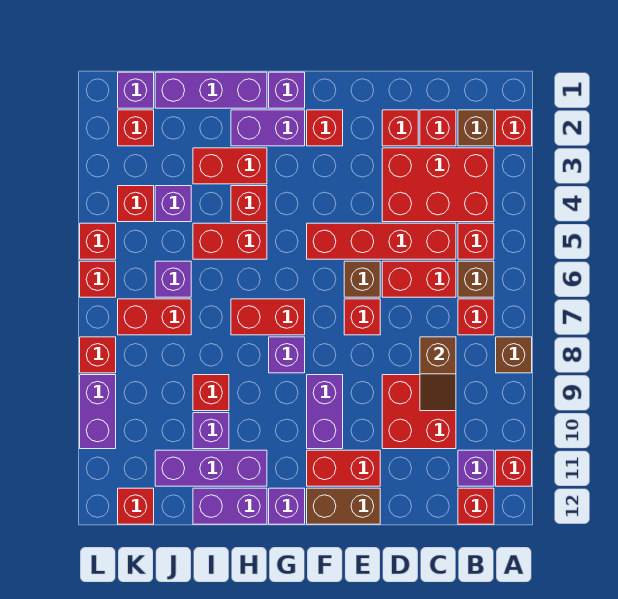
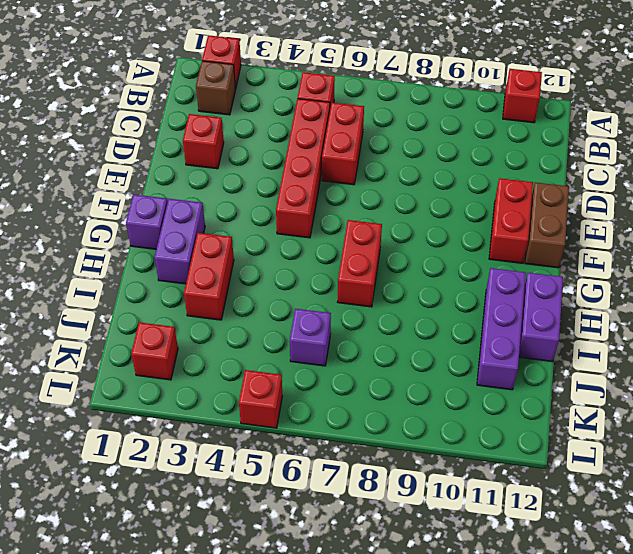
none -> brown brick A8 level 1
none -> red brick B3:D4 level 1
none -> brown brick B6 level 1
none -> red brick B7 level 1

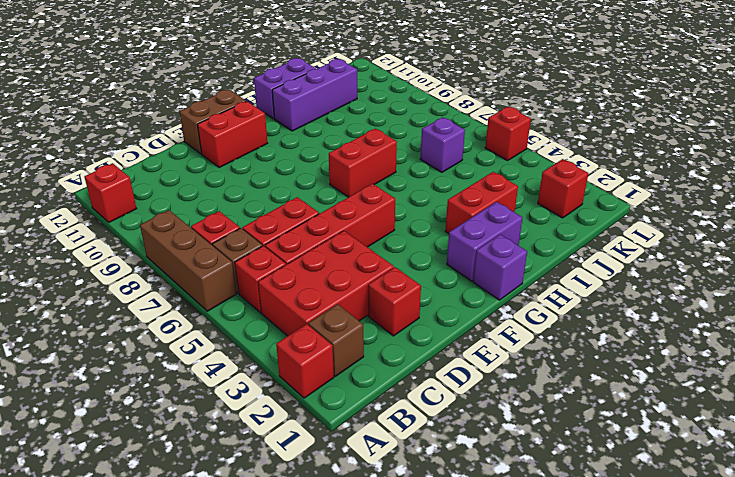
brown brick A6:A8 level 1 -> brown brick A8 level 1
none -> purple brick B11 level 1
none -> red brick B12 level 1
none -> red brick C2 level 1
none -> red brick C9:D10 level 1

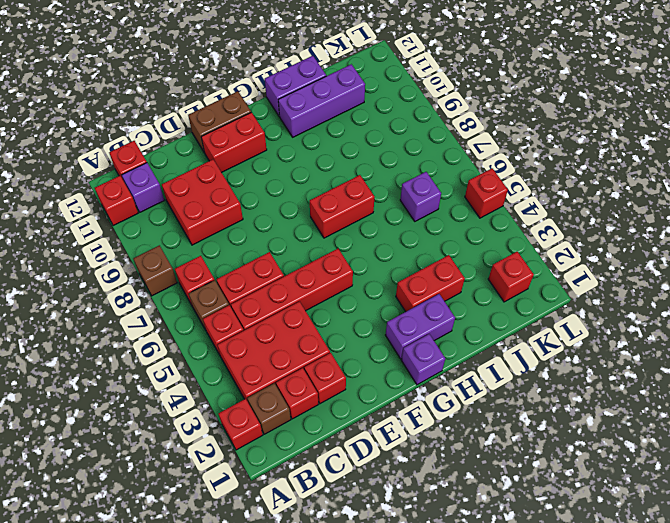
none -> brown brick E6 level 1
none -> red brick E7 level 1
none -> red brick F2 level 1
none -> purple brick F9:F10 level 1

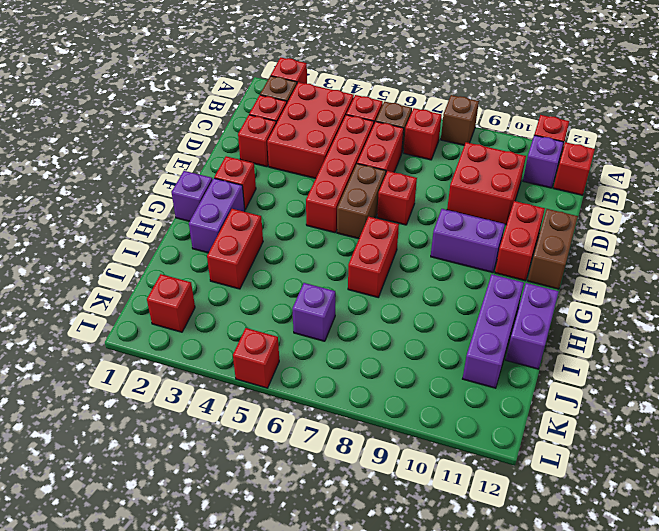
brown brick E6:F6 level 1 -> brown brick E6 level 1
none -> purple brick G8 level 1
none -> purple brick G12 level 1
none -> purple brick H1:J1 level 1
none -> red brick H4 level 1

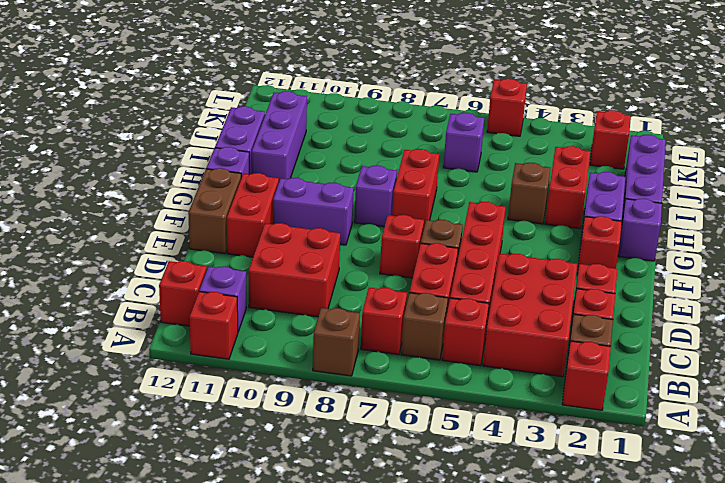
brown brick H4 level 1 -> red brick H4 level 1
none -> red brick H5:I5 level 1
none -> red brick I9 level 1
none -> purple brick I10 level 1
none -> purple brick J4 level 1

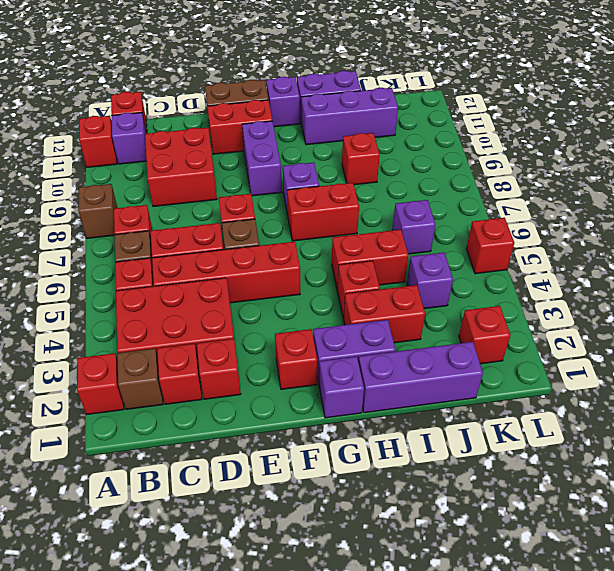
none -> purple brick I10 level 1
none -> red brick J7:K7 level 1
none -> purple brick K1 level 1
none -> red brick K4 level 1

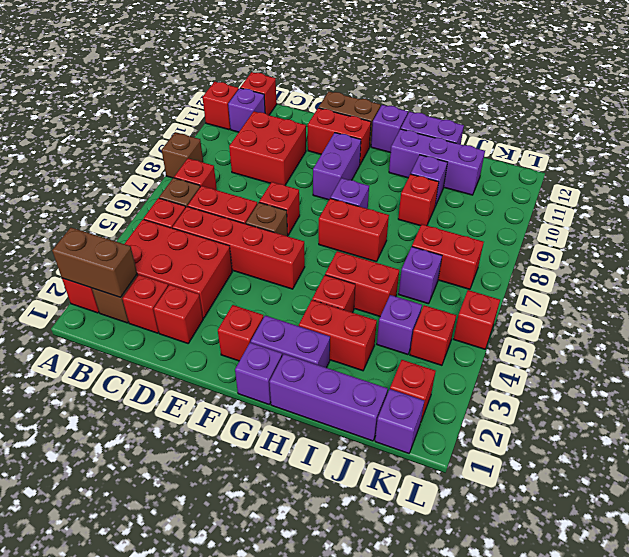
brown brick A2:B2 level 2 -> none
none -> red brick K12 level 1
none -> red brick L6 level 1
none -> red brick L8 level 1
none -> purple brick L9:L10 level 1

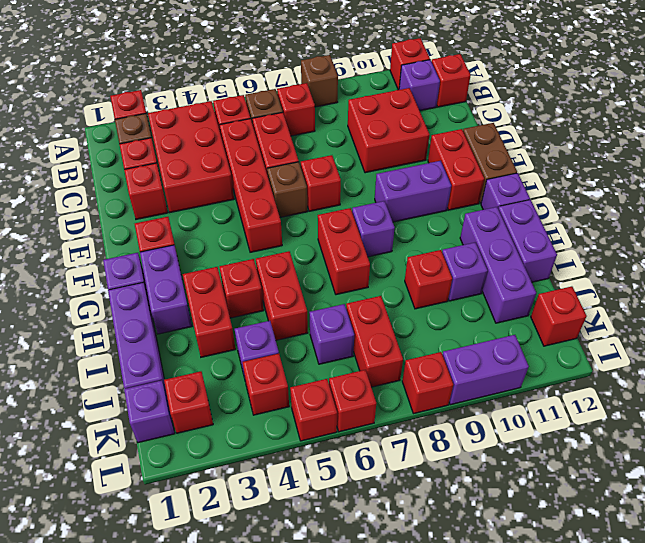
none -> brown slope C8:C9 level 2 top 8

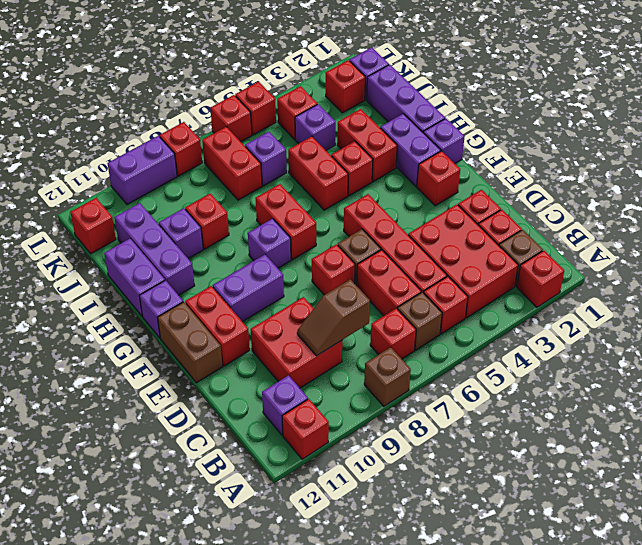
none -> red brick B12 level 1

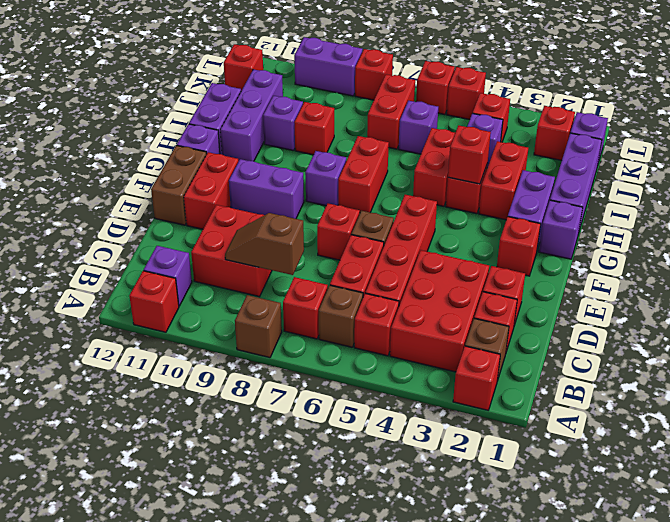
red brick H4 level 2 -> red brick B12 level 1

